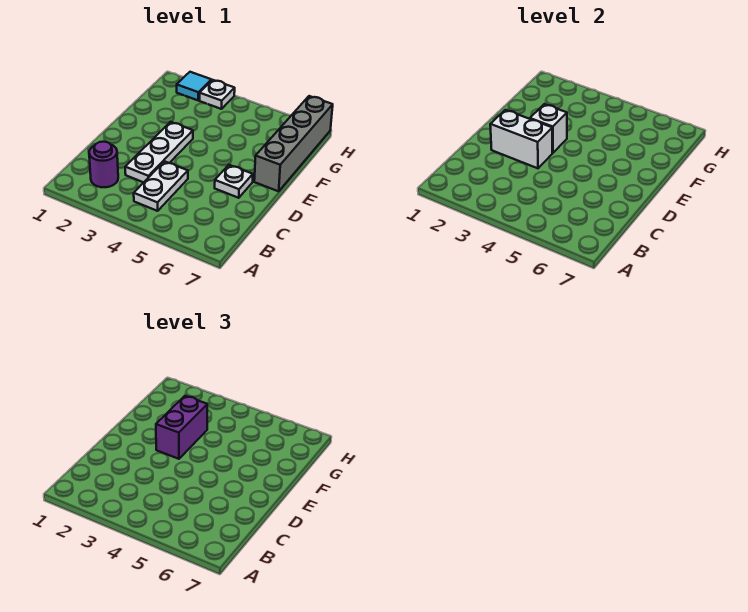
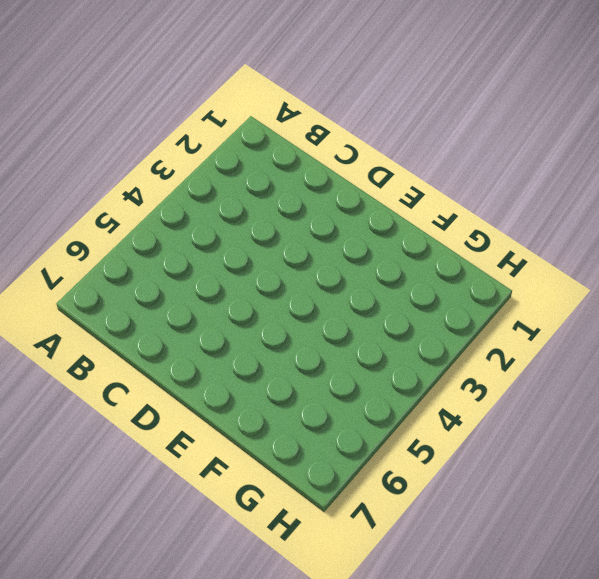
none -> purple round brick B2 level 1
none -> white plate B4:C4 level 1

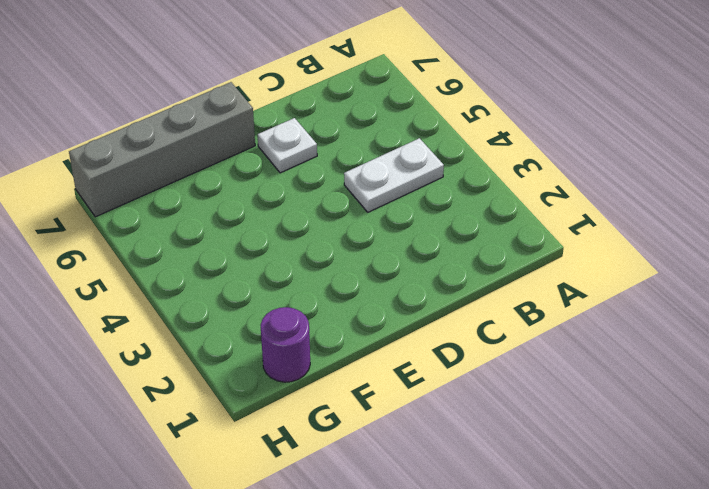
purple round brick G1 level 1 -> purple round brick B2 level 1
none -> white plate C3:E3 level 1
none -> cyan tile H2 level 1

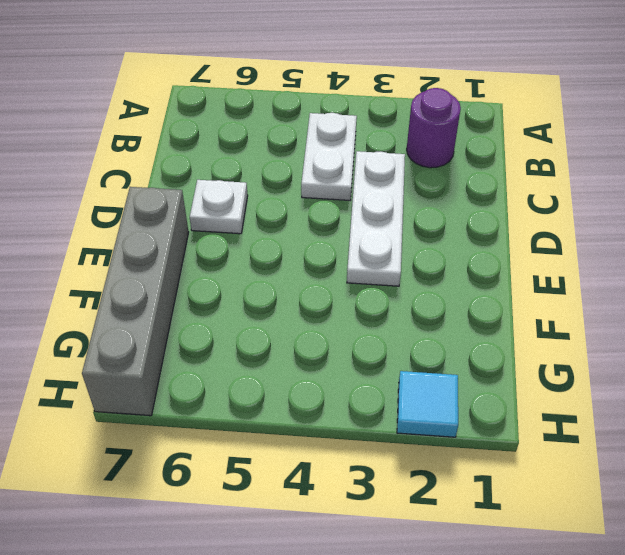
none -> white plate H3 level 1
none -> white brick D2:D3 level 2

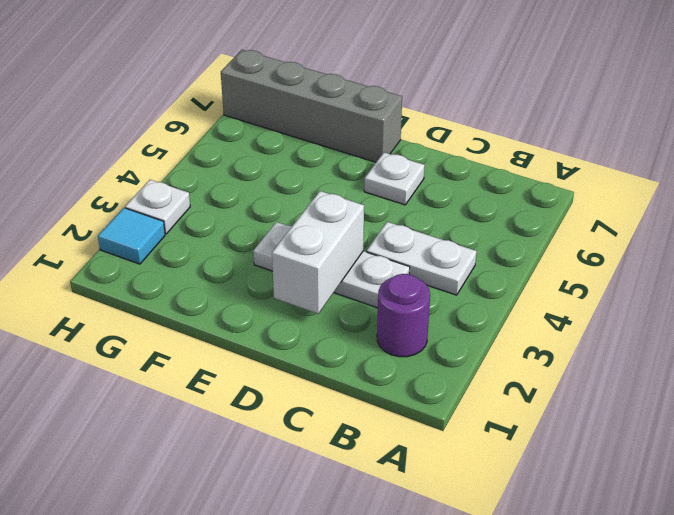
none -> white brick E3 level 2
none -> purple brick E3:F3 level 3

